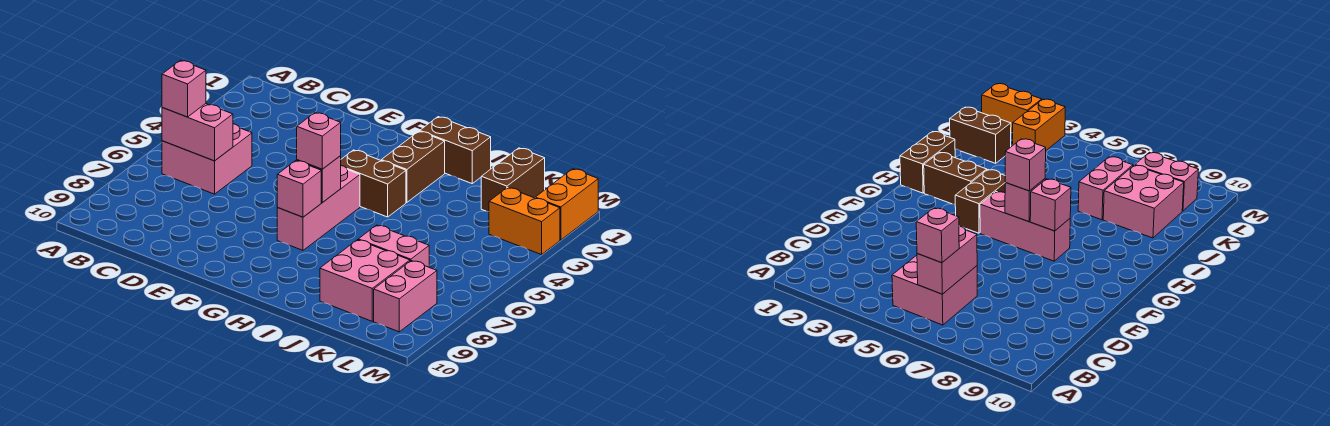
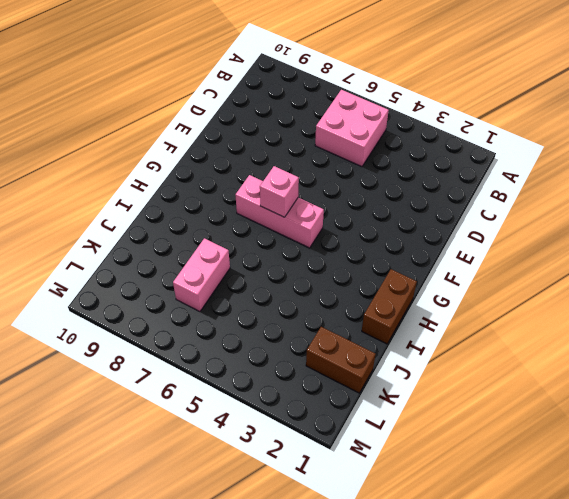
none -> brown brick G4:H4 level 1
none -> brown brick H2:H3 level 1
none -> pink brick J8:K9 level 1

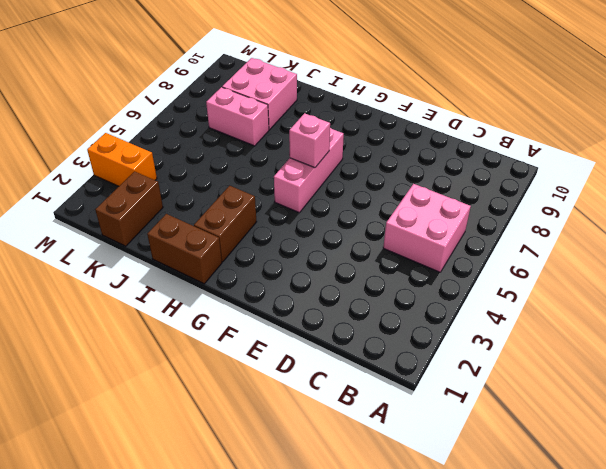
none -> brown brick G4:H4 level 1
none -> pink brick L8:L9 level 1
none -> orange brick M1:M2 level 1

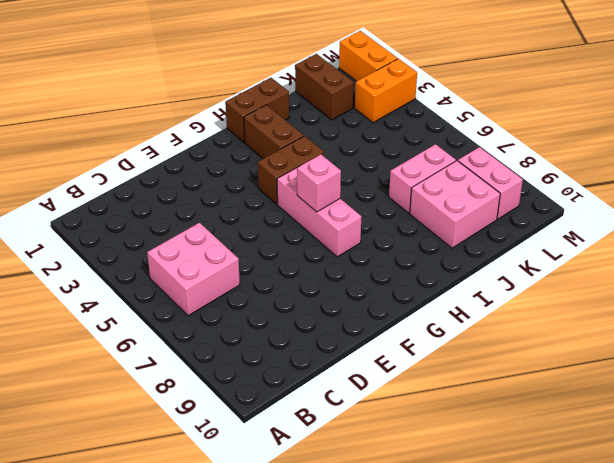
none -> pink brick B6:C6 level 2
none -> pink brick G7 level 2
none -> pink brick B6 level 3

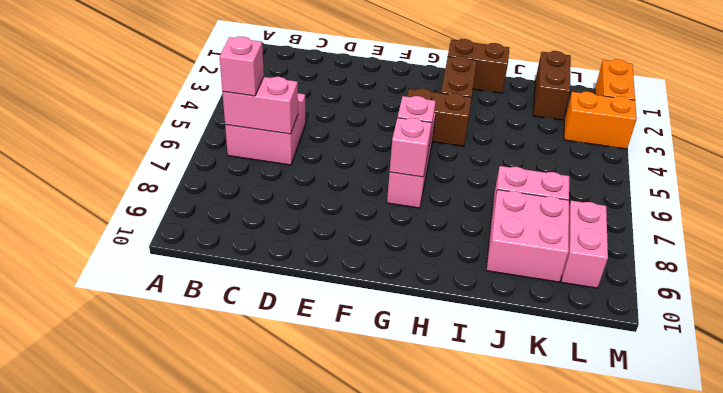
none -> pink brick G6 level 3

